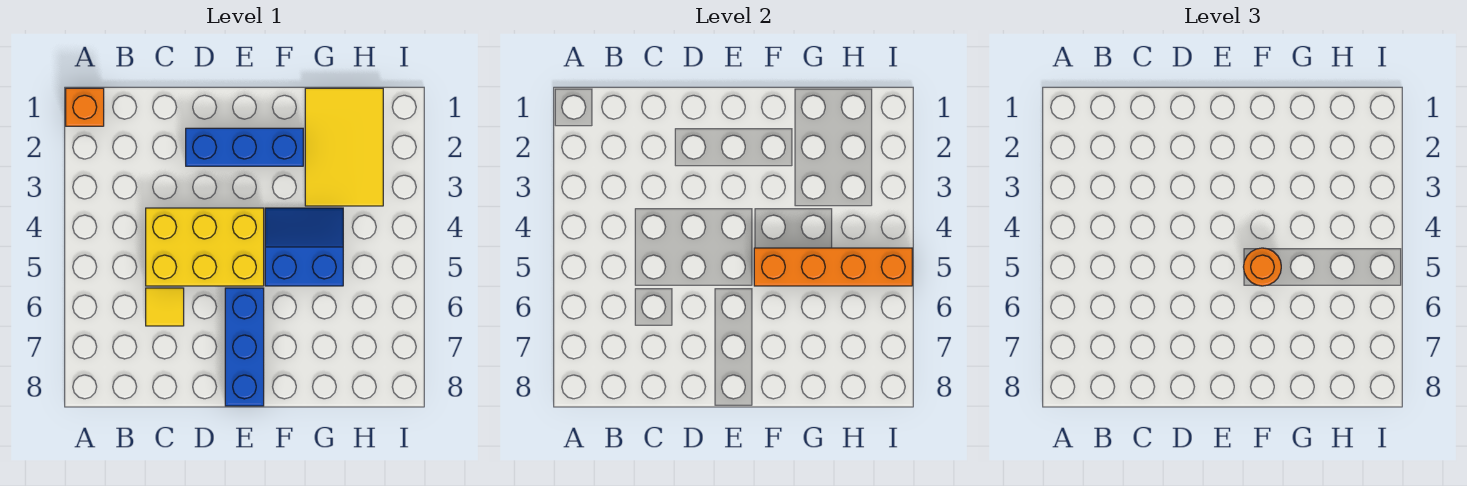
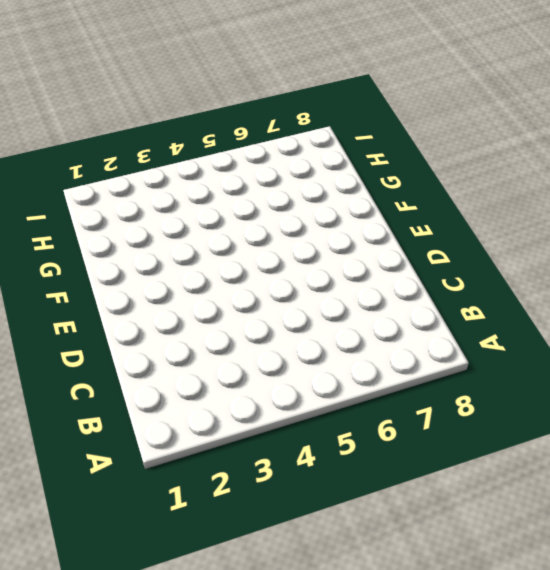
none -> orange brick A1 level 1
none -> yellow brick C4:E5 level 1

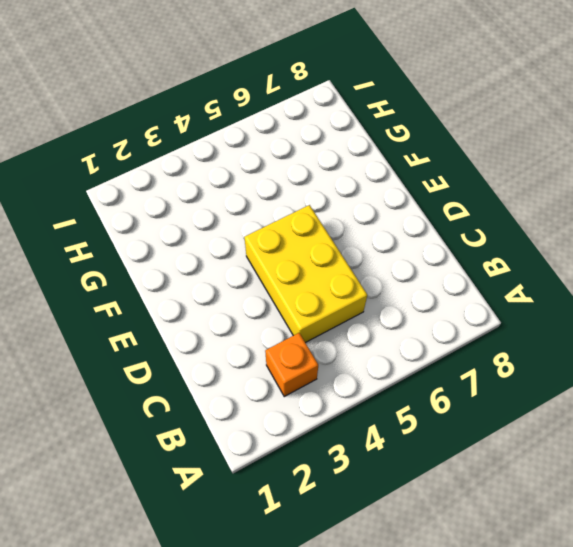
orange brick B3 level 1 -> orange brick A1 level 1
none -> yellow tile C6 level 1
none -> blue brick D2:F2 level 1

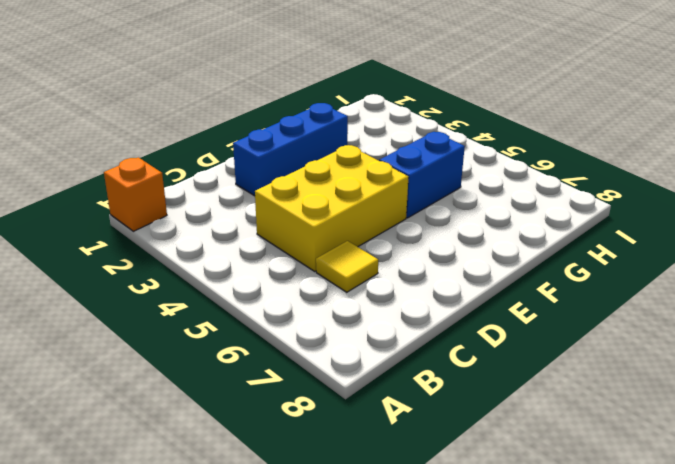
none -> blue brick E6:E8 level 1
none -> yellow tile G1:H3 level 1

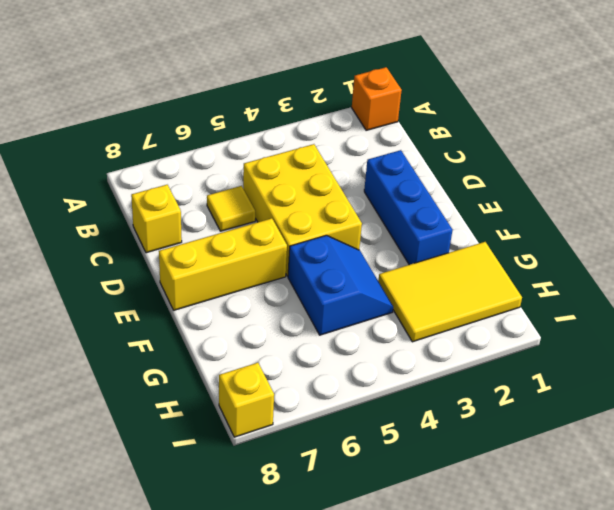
yellow brick C8 level 1 -> none
yellow brick E6:E8 level 1 -> blue brick E6:E8 level 1
yellow brick I8 level 1 -> none
none -> orange brick F5:I5 level 2
none -> orange round brick F5 level 3

